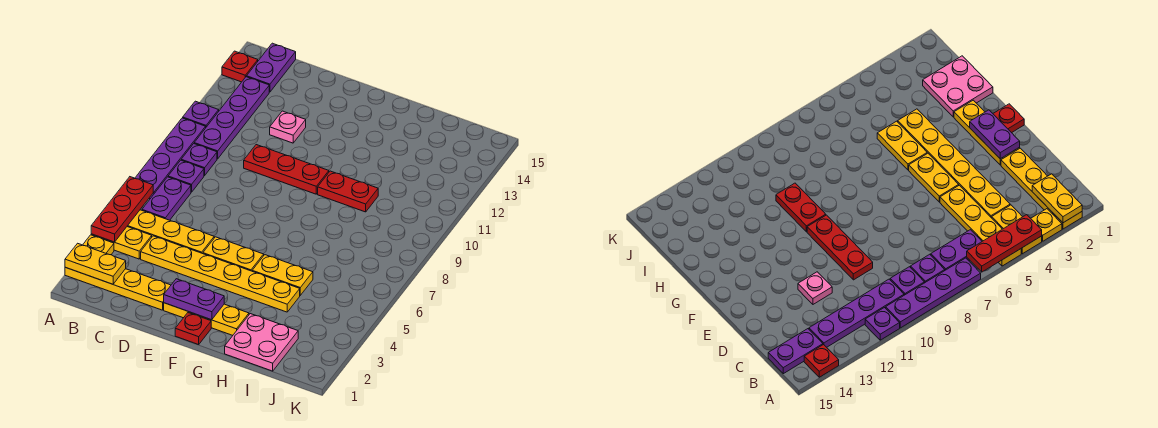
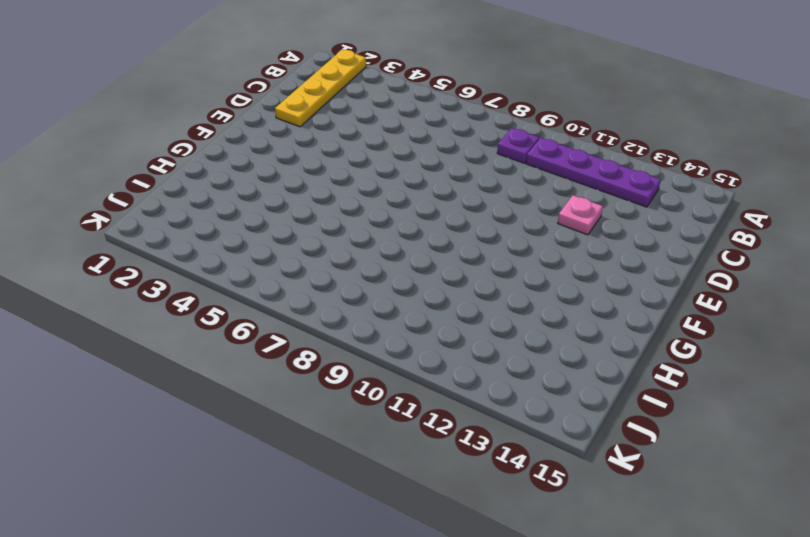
none -> yellow plate A3 level 1
none -> yellow plate A4:B4 level 1
none -> yellow plate A5:D5 level 1

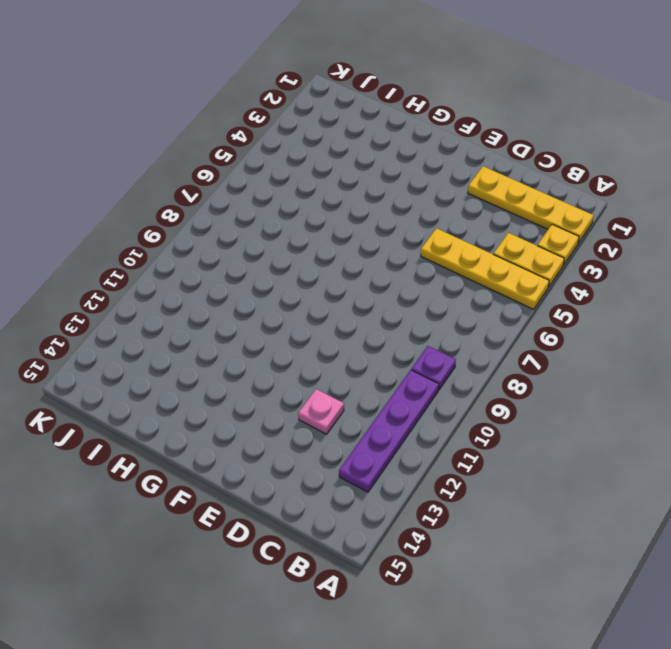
none -> purple plate A7:A10 level 1
none -> purple plate A11 level 1
none -> red plate A14 level 1

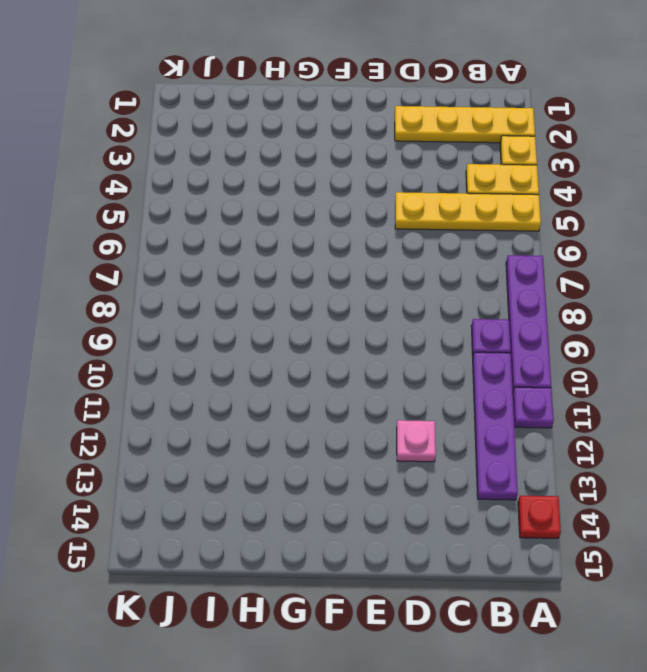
none -> purple plate B6:B7 level 1
none -> purple plate B8 level 1
none -> purple plate B14:B15 level 1

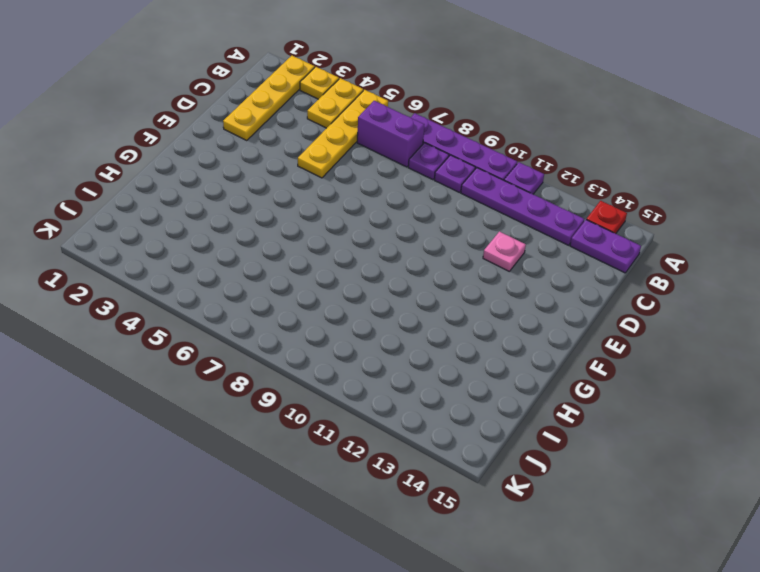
purple brick B6:B7 level 1 -> purple plate B6:B7 level 1
none -> yellow plate C4:H4 level 1
none -> red plate D10:F10 level 1
none -> yellow plate E2:G2 level 1

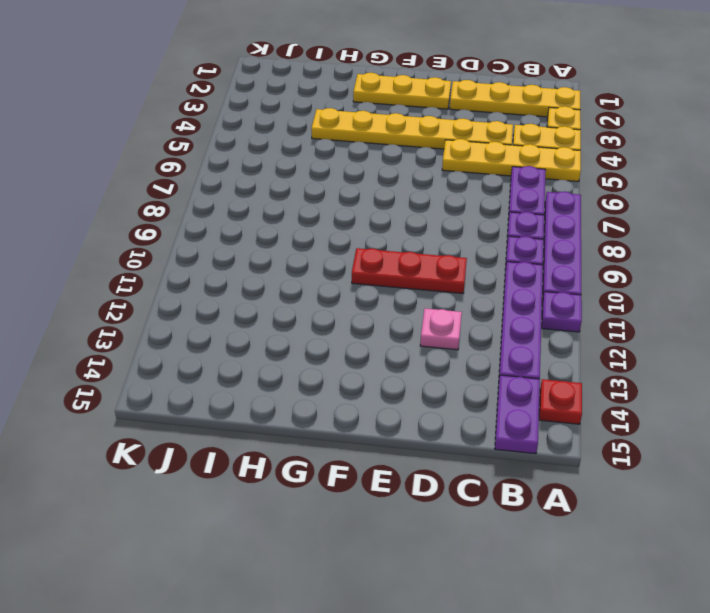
none -> yellow plate E5:F5 level 1
none -> red plate F1 level 1
none -> yellow plate G5:H5 level 1

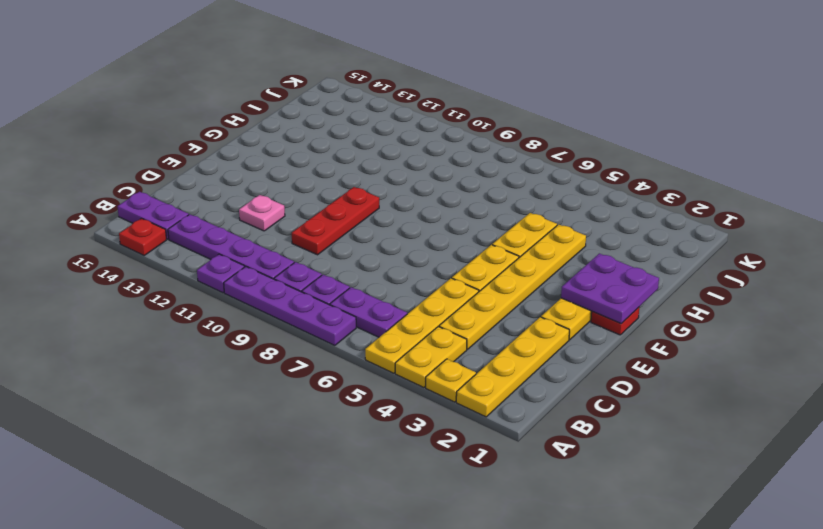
purple plate F1:G2 level 2 -> purple plate E2:F2 level 2
none -> red plate G10:H10 level 1
none -> pink plate H1:I2 level 1
none -> yellow plate A2:B2 level 2

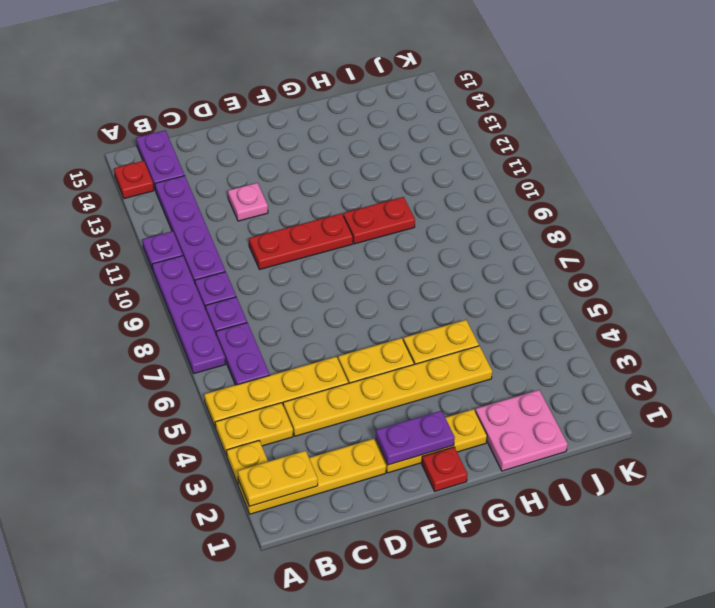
none -> red plate A4:A6 level 2

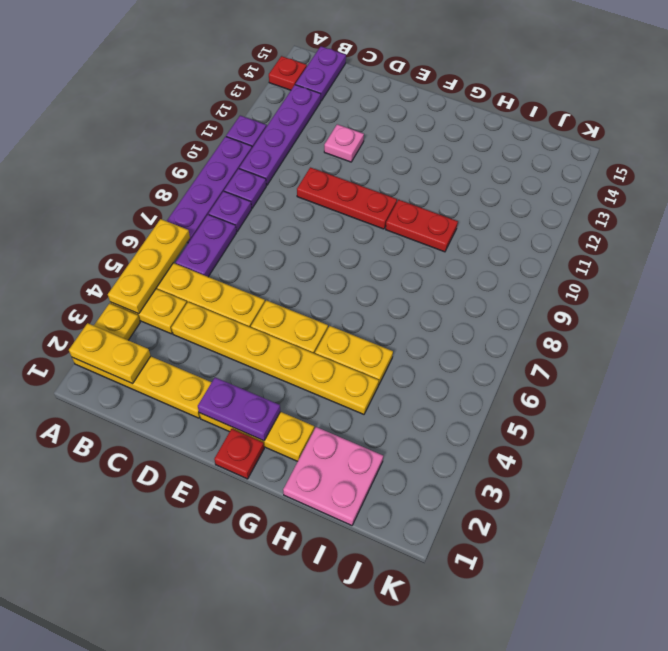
yellow plate A4:A6 level 2 -> red plate A4:A6 level 2

